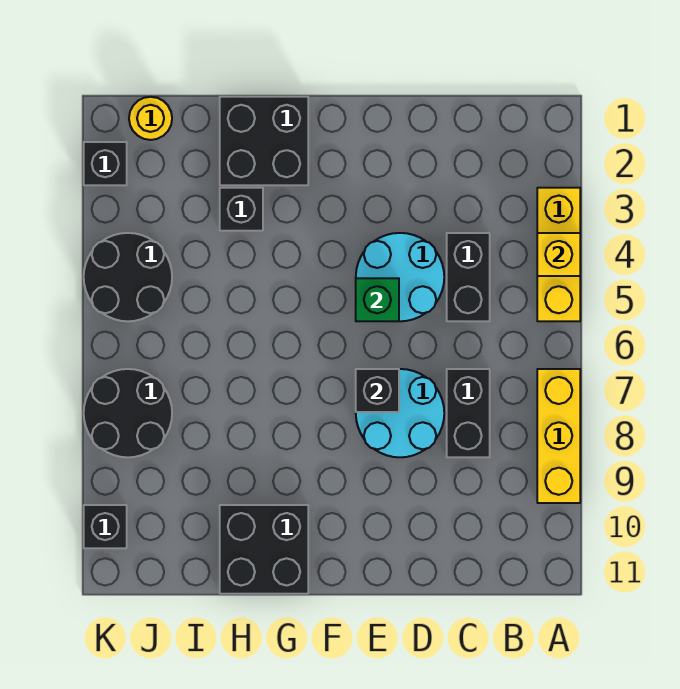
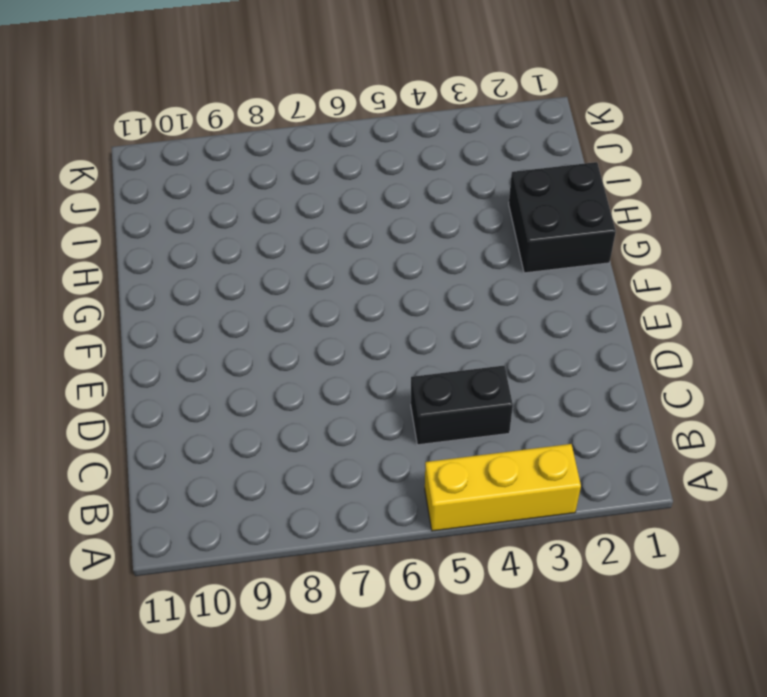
none -> yellow brick A7:A9 level 1
none -> black brick C7:C8 level 1
none -> cyan round brick D4:E5 level 1

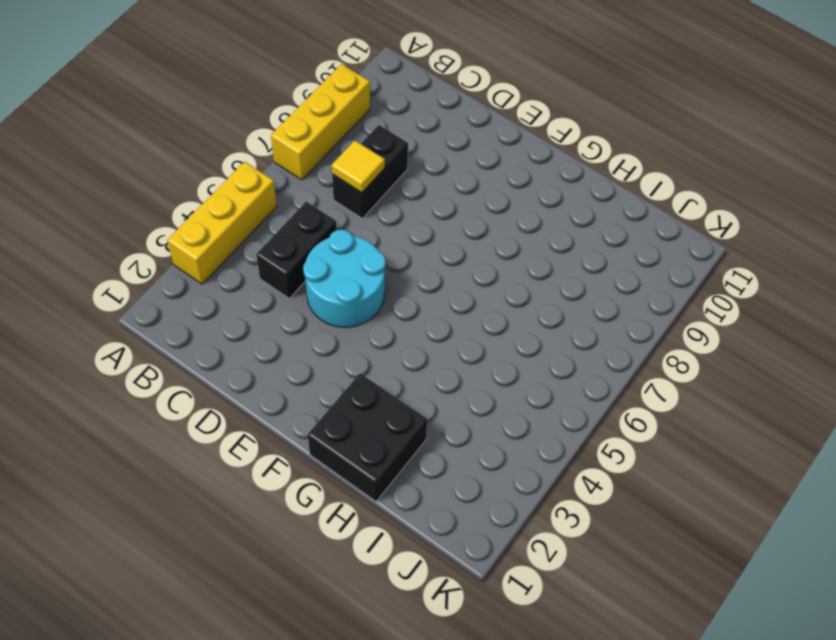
yellow tile C7 level 2 -> none
none -> cyan round brick D7:E8 level 1
none -> black brick G10:H11 level 1
none -> black brick H3 level 1

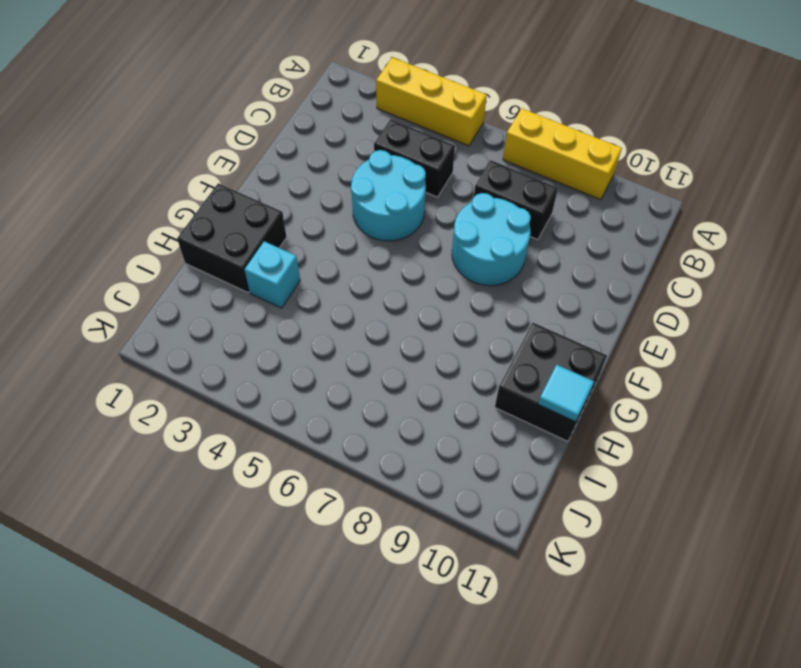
cyan brick H3 level 1 -> black brick H3 level 1
cyan tile H11 level 2 -> none
none -> yellow round brick J1 level 1
none -> black round brick J4:K5 level 1
none -> black round brick J7:K8 level 1

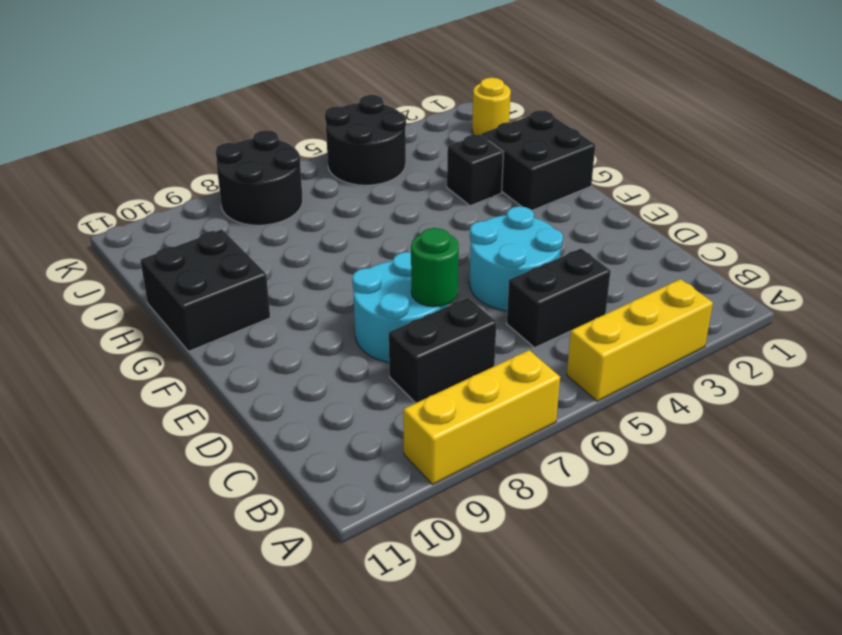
green round brick D7 level 2 -> none
none -> black brick K2 level 1
none -> black brick K10 level 1
none -> yellow brick A4 level 2

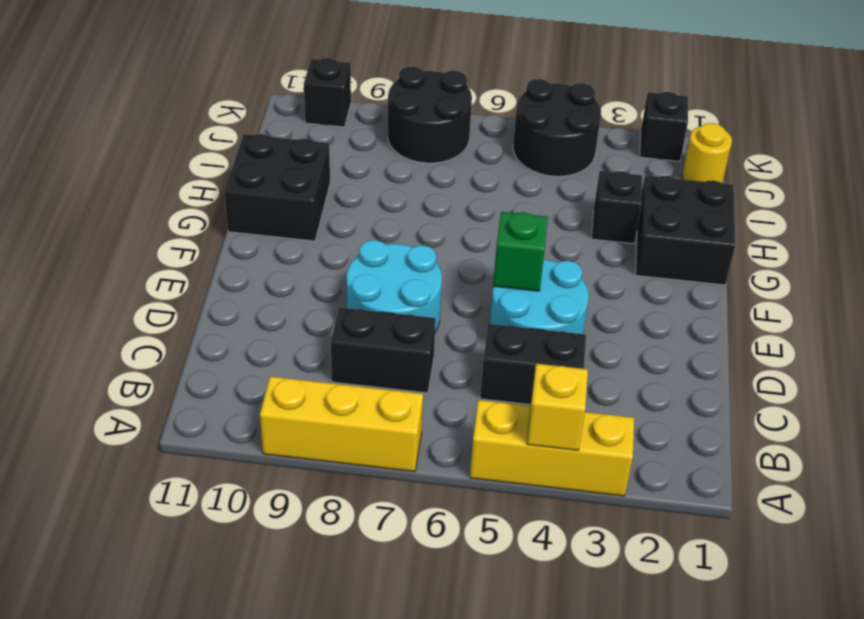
none -> black brick E7 level 2

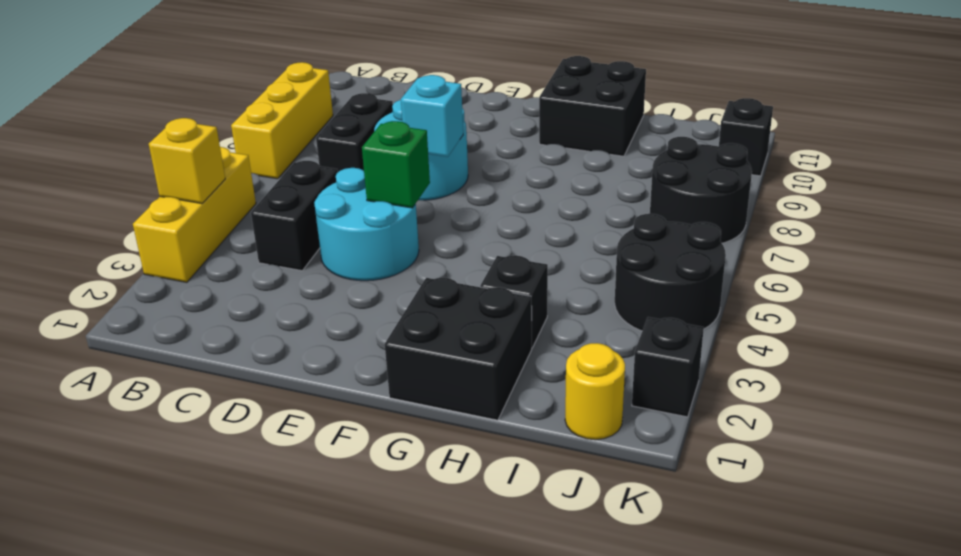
cyan brick E7 level 2 -> black brick E7 level 2

